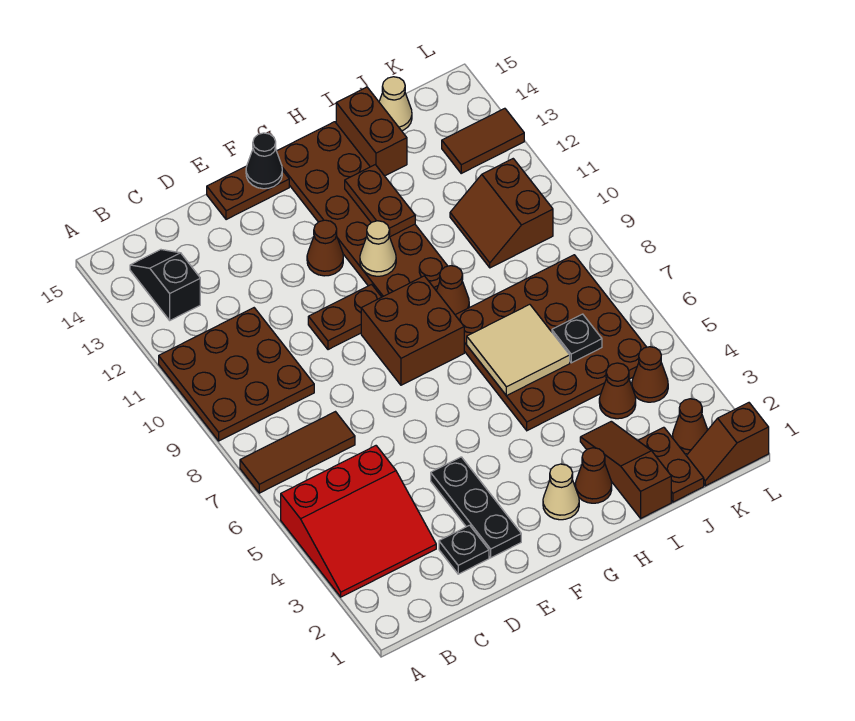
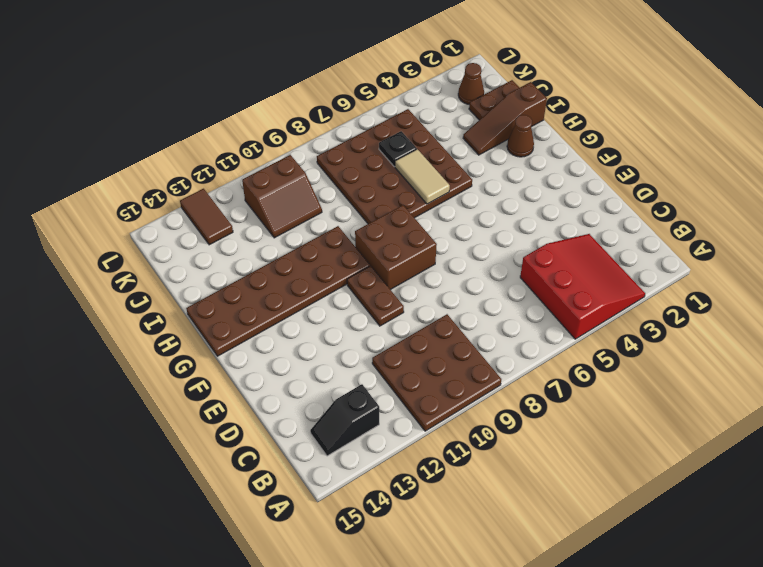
tan tile H6:I6 level 2 -> tan tile H6:I7 level 2
none -> brown tile A7:C7 level 1
none -> black plate D2 level 1
none -> black plate E2:E4 level 1
none -> brown plate E15:F15 level 1

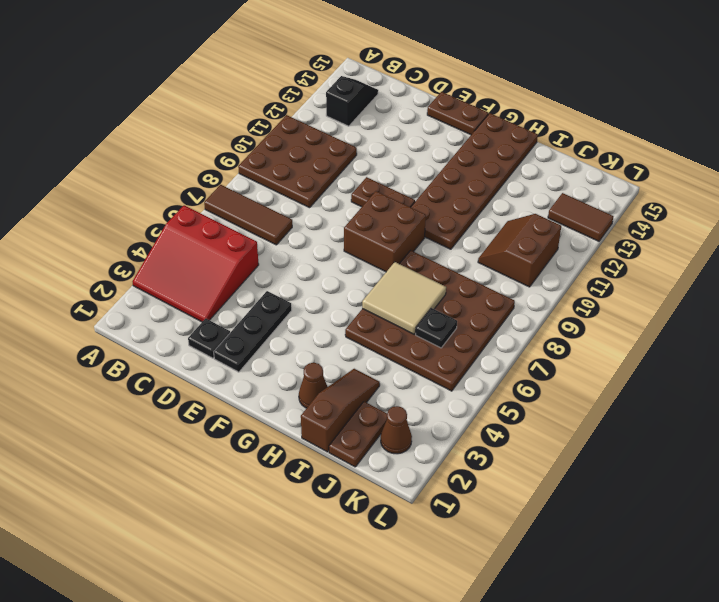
none -> brown cone F12 level 1
none -> tan cone G2 level 1
none -> brown cone H9 level 1
none -> brown brick I14:I15 level 1

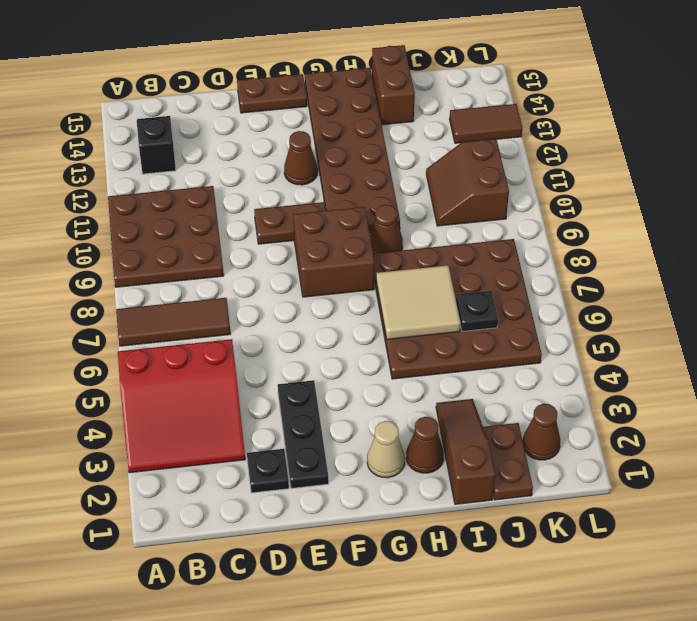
none -> brown cone J4 level 1
none -> tan cone J15 level 1
none -> brown slope K1:L1 level 1 top L
none -> brown cone K4 level 1

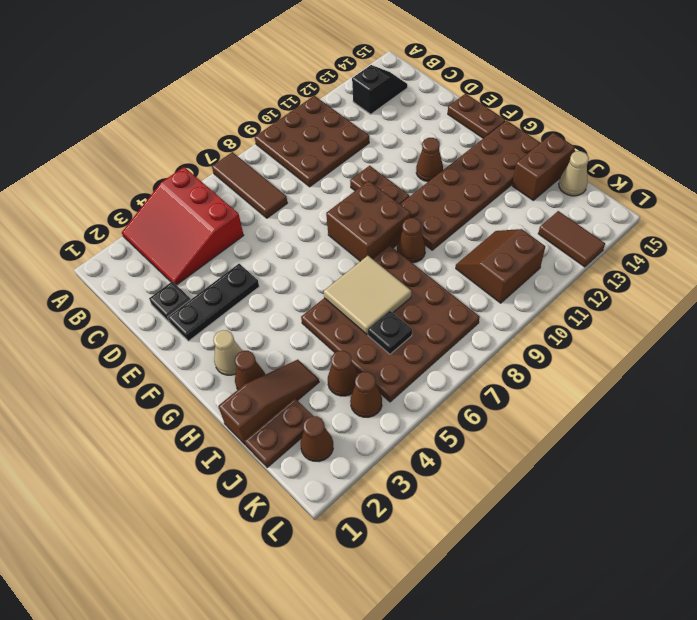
none -> brown slope K1:L1 level 1 top L
none -> black cone F15 level 2
none -> tan cone G11 level 2
none -> brown plate H12:H13 level 2

